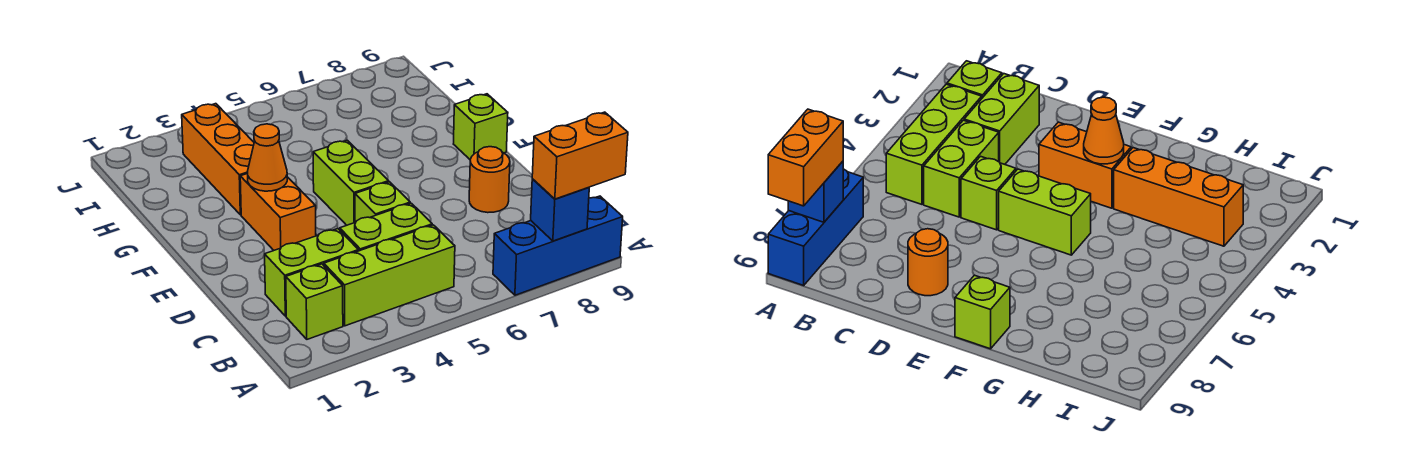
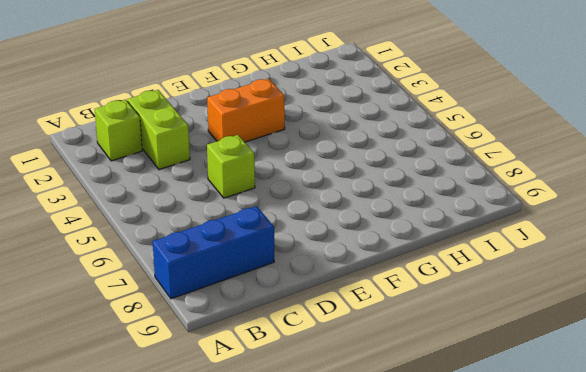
blue brick A8:C8 level 1 -> blue brick A7:A9 level 1
none -> lime brick B3:B5 level 1
none -> lime brick C4:C5 level 1
none -> orange round brick D8 level 1

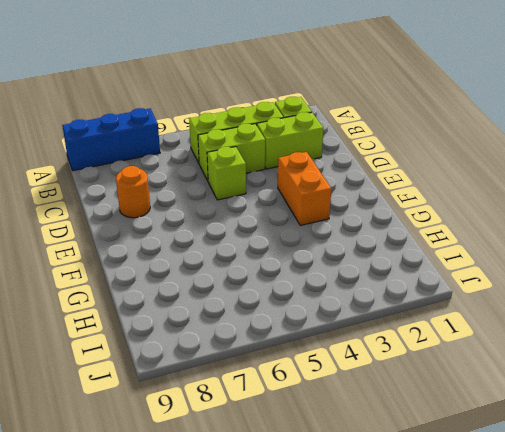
none -> lime brick E5:F5 level 1
none -> lime brick F9 level 1
none -> orange brick G3:I3 level 1

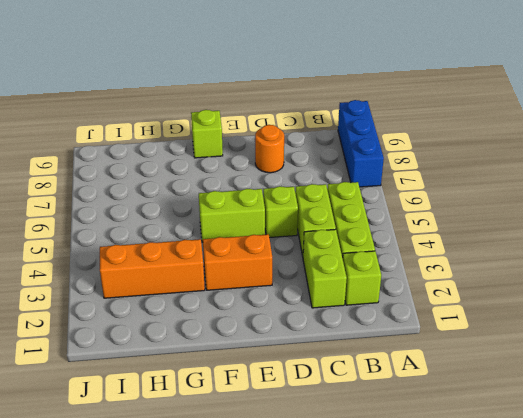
none -> blue brick A8 level 2
none -> orange cone F3 level 2
none -> orange brick A8:A9 level 3

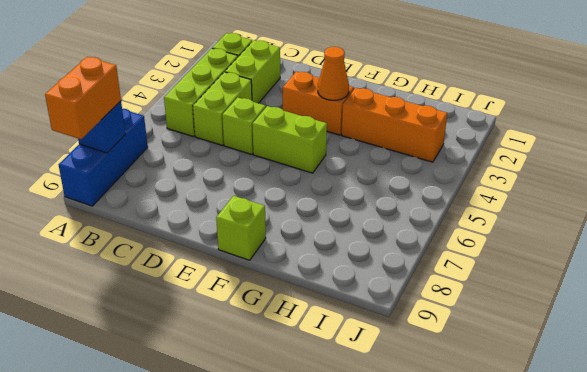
none -> orange round brick D8 level 1

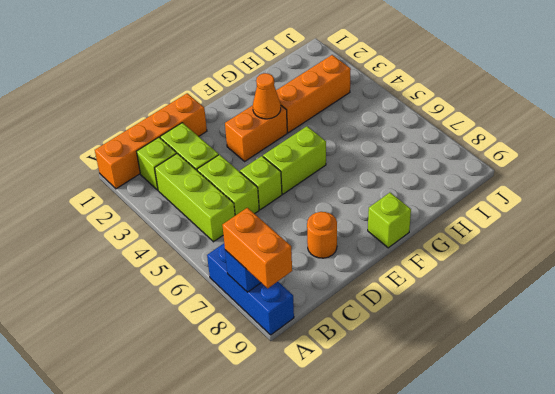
orange brick A1:D1 level 1 -> none

